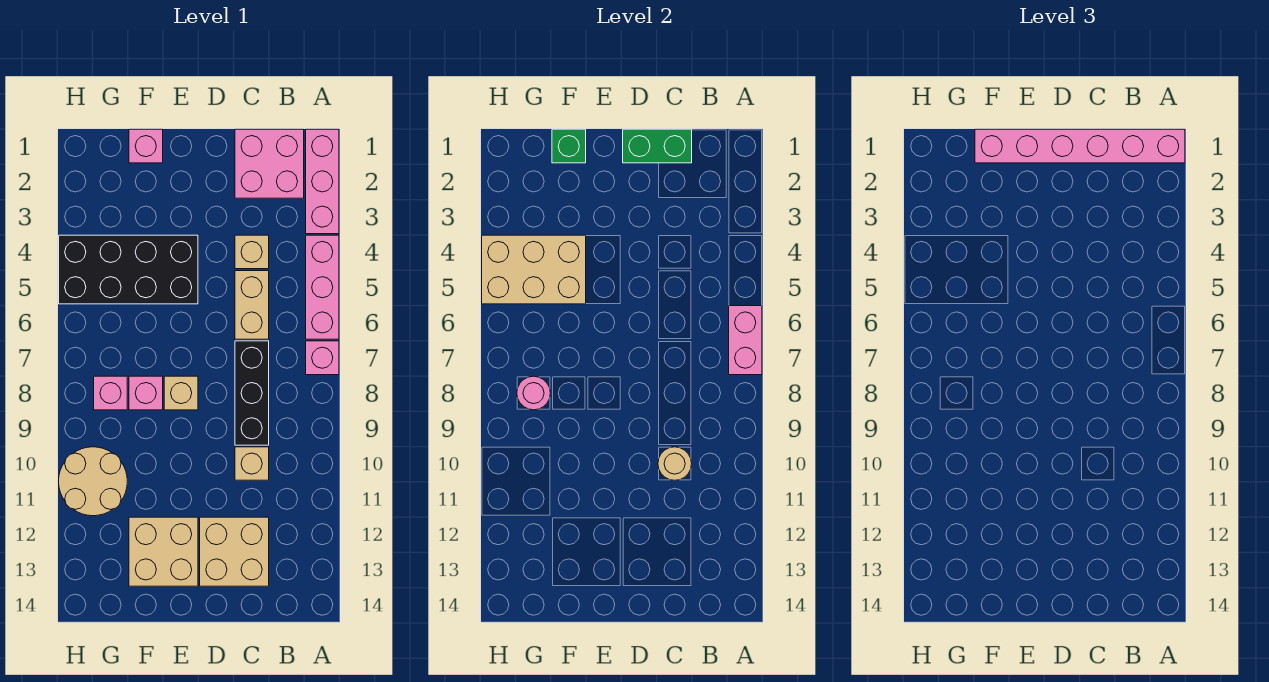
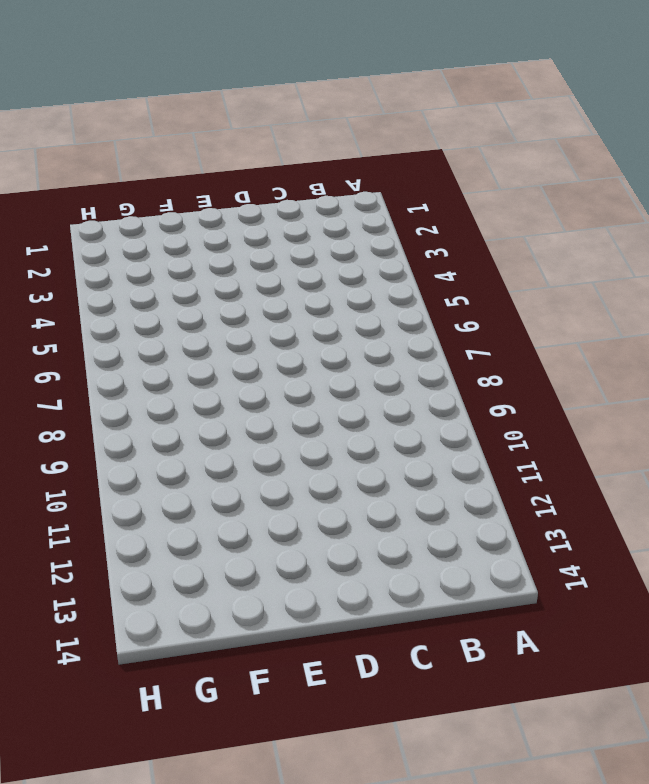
none -> pink brick A1:A3 level 1
none -> pink brick A4:A6 level 1
none -> pink brick A7 level 1

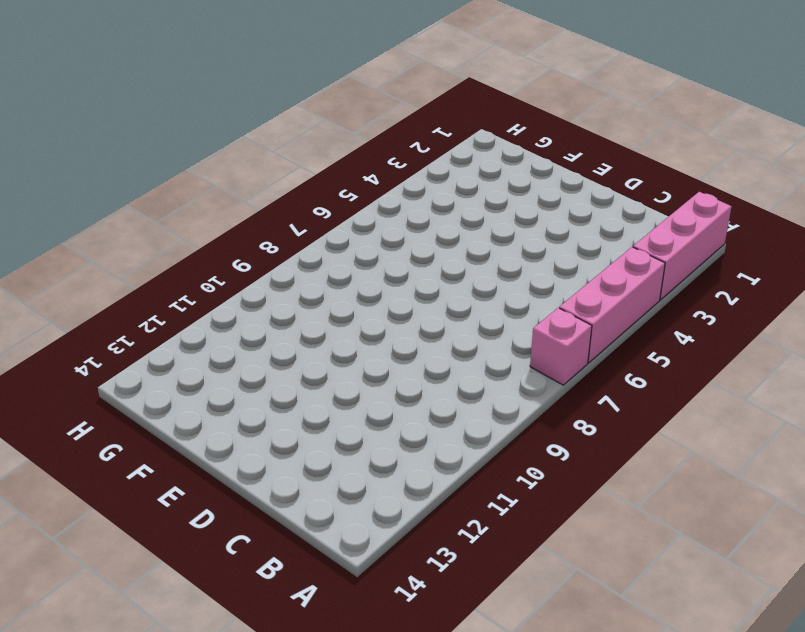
none -> pink brick B1:C2 level 1
none -> tan brick C4 level 1
none -> tan brick C5:C6 level 1

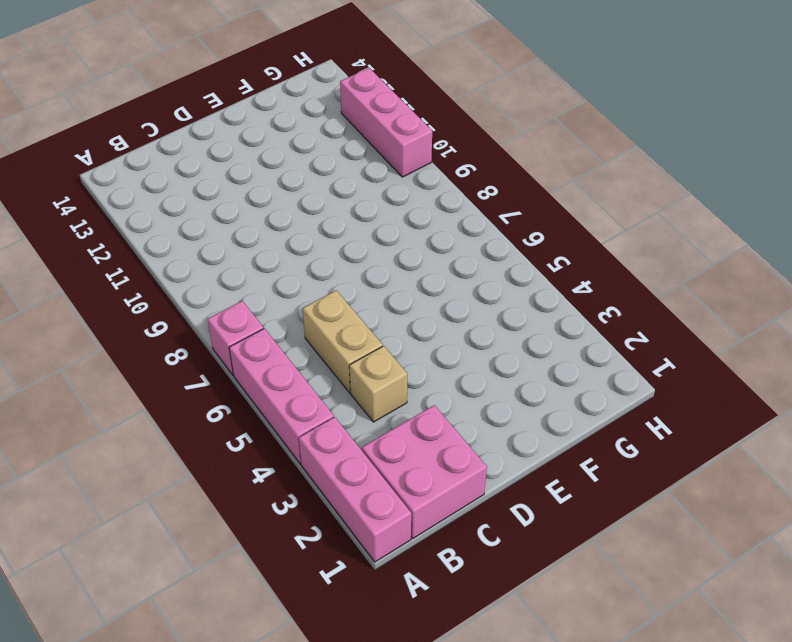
pink brick H10:H12 level 1 -> tan round brick G10:H11 level 1
none -> black brick C7:C9 level 1
none -> tan brick C10 level 1
none -> tan brick C12:D13 level 1

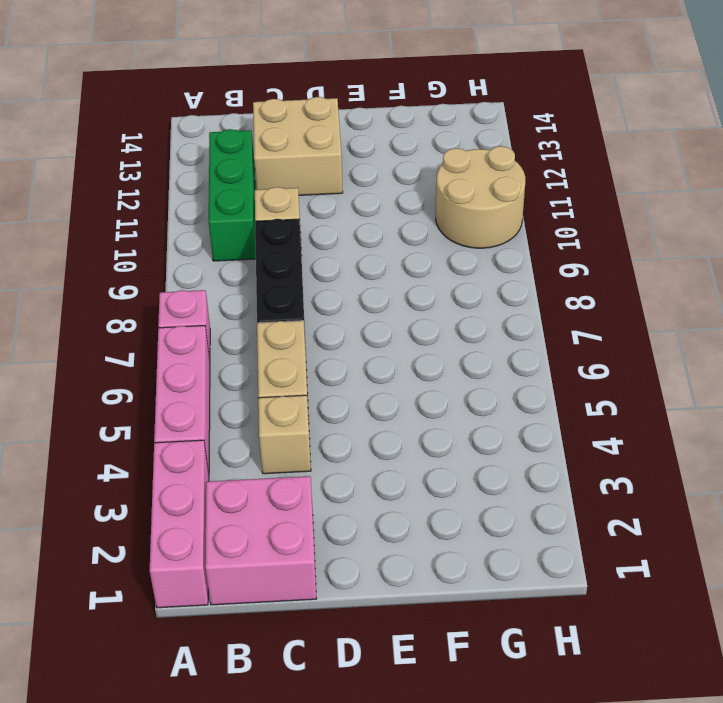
green brick B10:B12 level 1 -> none
none -> black brick E4:H5 level 1
none -> tan brick E8 level 1
none -> tan brick E12:F13 level 1

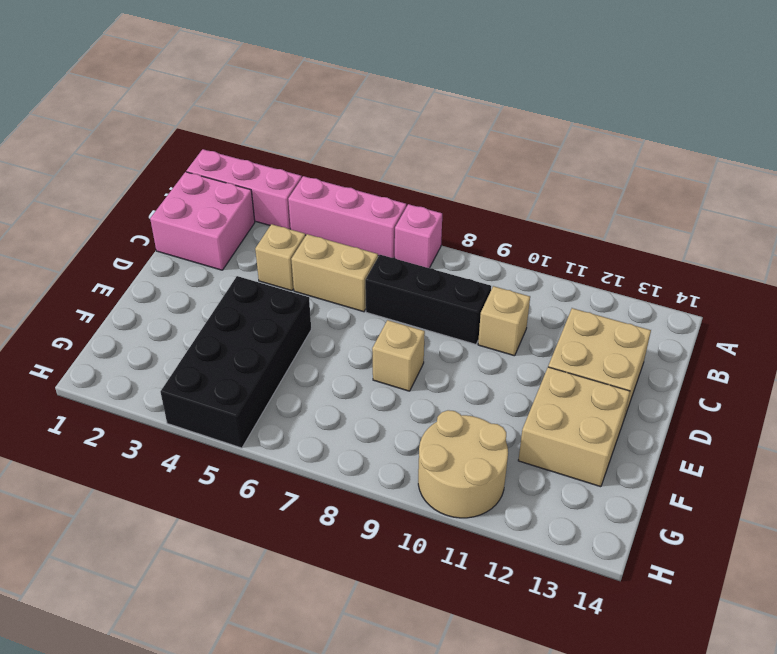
none -> pink brick F1 level 1
none -> pink brick F8 level 1
none -> pink brick G8 level 1

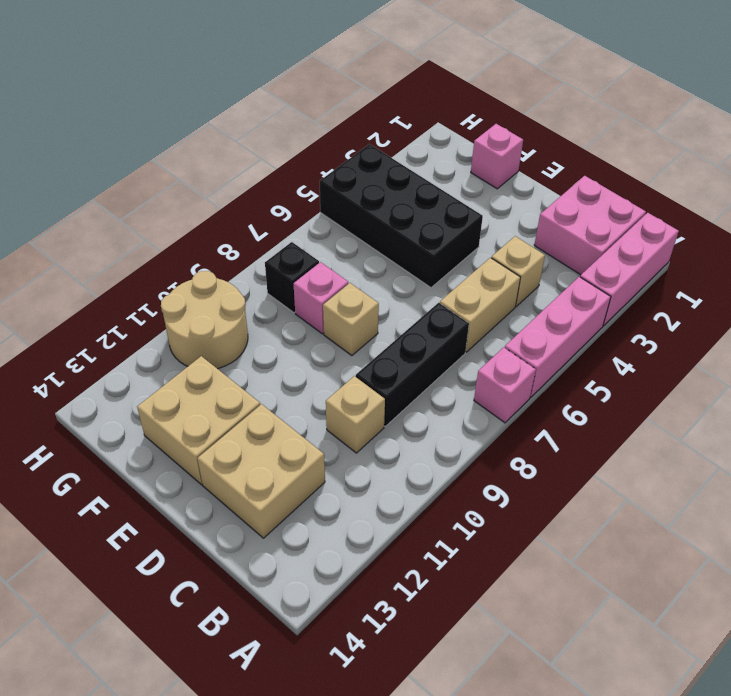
black brick G8 level 1 -> pink brick G8 level 1
none -> pink brick A6:A7 level 2
none -> green brick C1:D1 level 2
none -> tan round brick C10 level 2

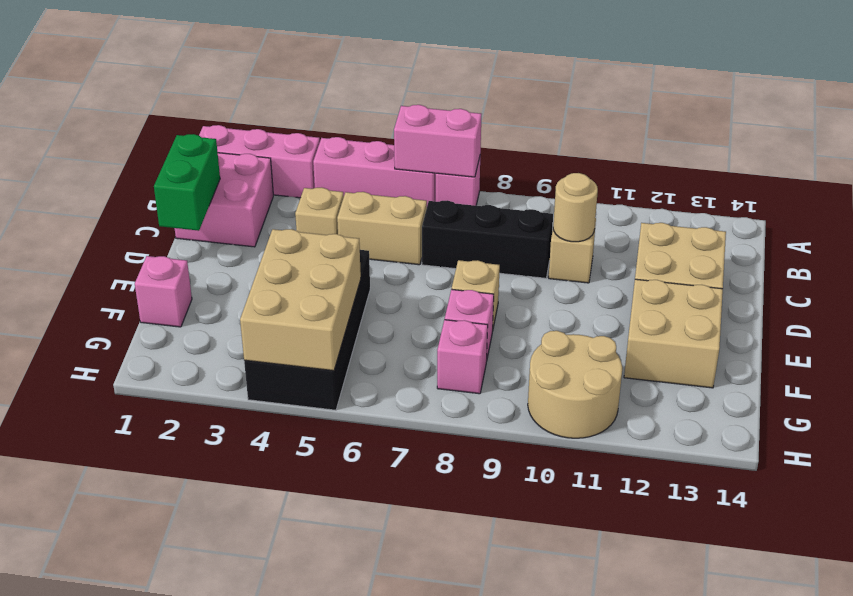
none -> green brick F1 level 2
none -> pink round brick G8 level 2
none -> pink brick A1:F1 level 3

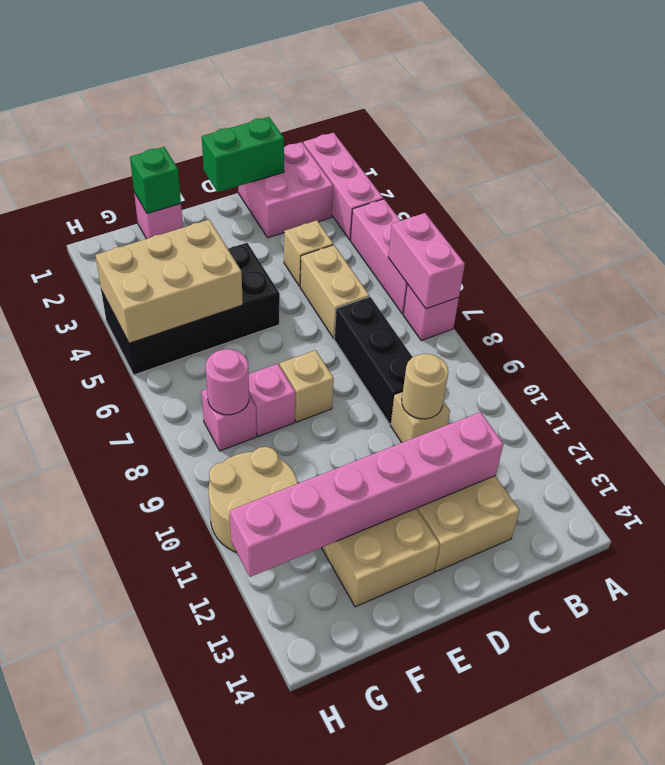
pink brick C12:H12 level 2 -> pink brick A1:F1 level 3

